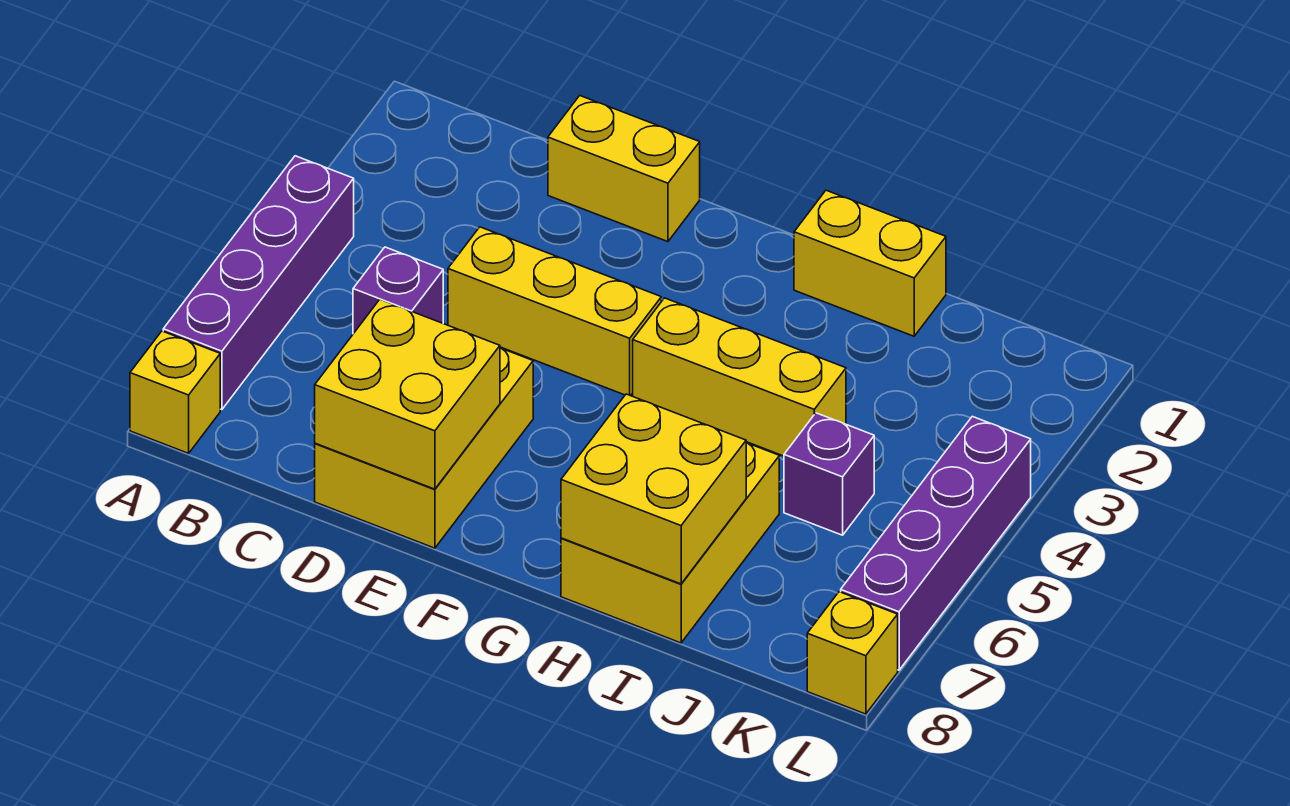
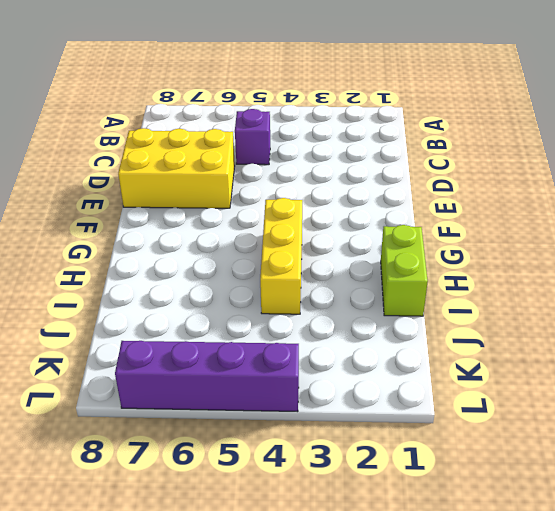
lime brick H1:I1 level 1 -> yellow brick H1:I1 level 1
none -> purple brick A4:A7 level 1
none -> yellow brick A8 level 1
none -> yellow brick D1:E1 level 1

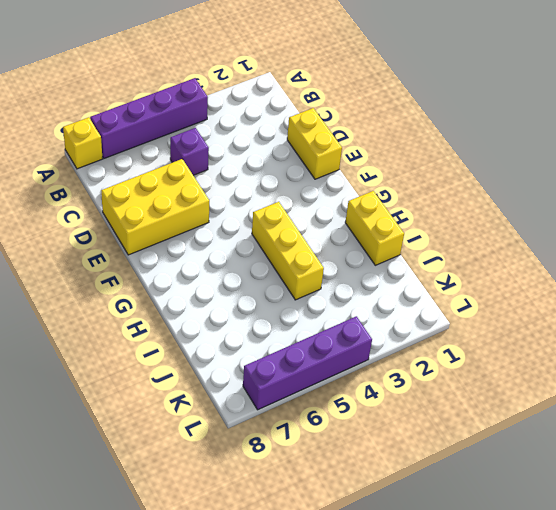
none -> yellow brick D4:F4 level 1
none -> yellow brick H6:I8 level 1
none -> purple brick J5 level 1

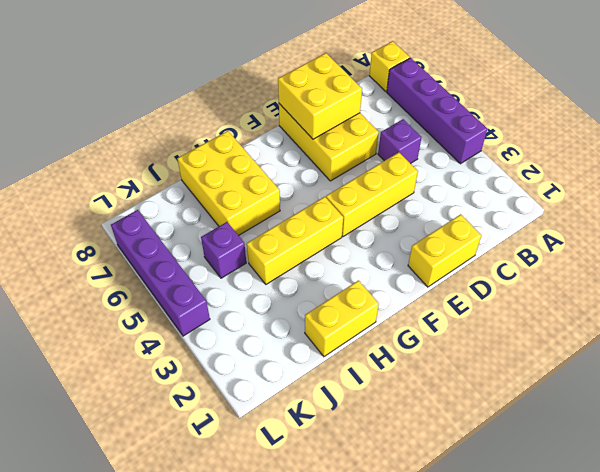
none -> yellow brick L8 level 1
none -> yellow brick H7:I8 level 2

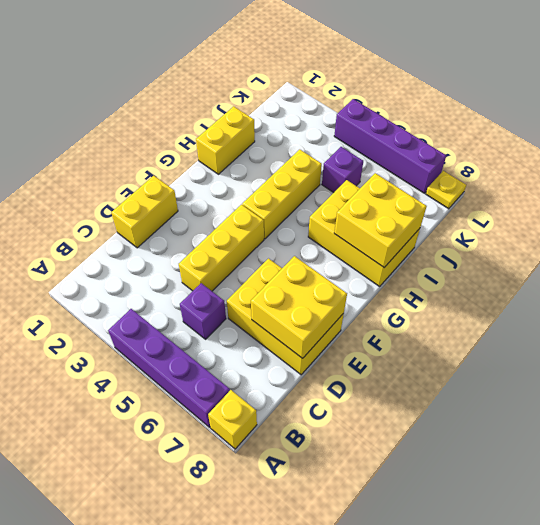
yellow plate L8 level 1 -> yellow brick L8 level 1

